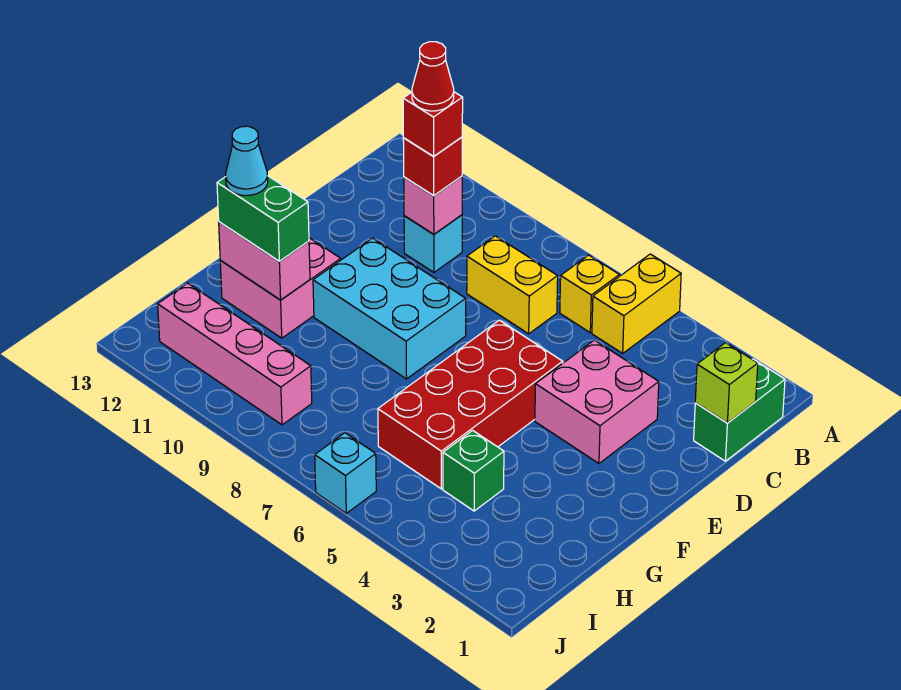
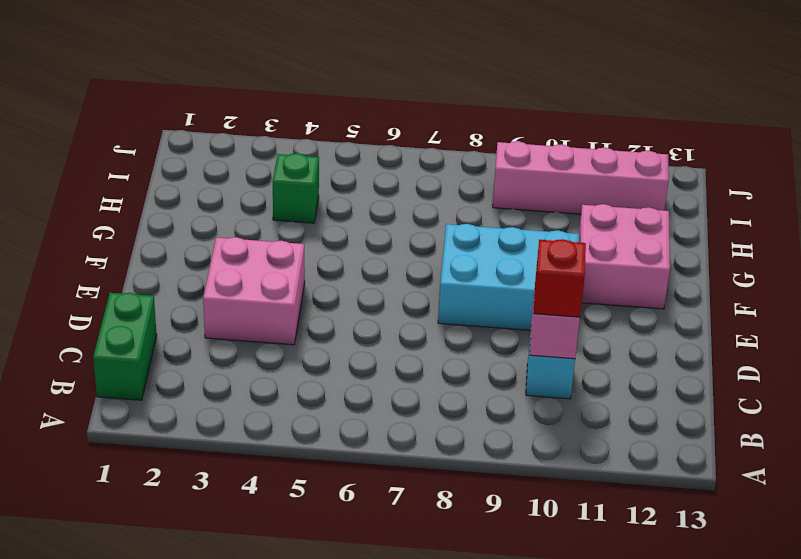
none -> yellow brick A5:B5 level 1
none -> yellow brick B6 level 1
none -> yellow brick C7:C8 level 1

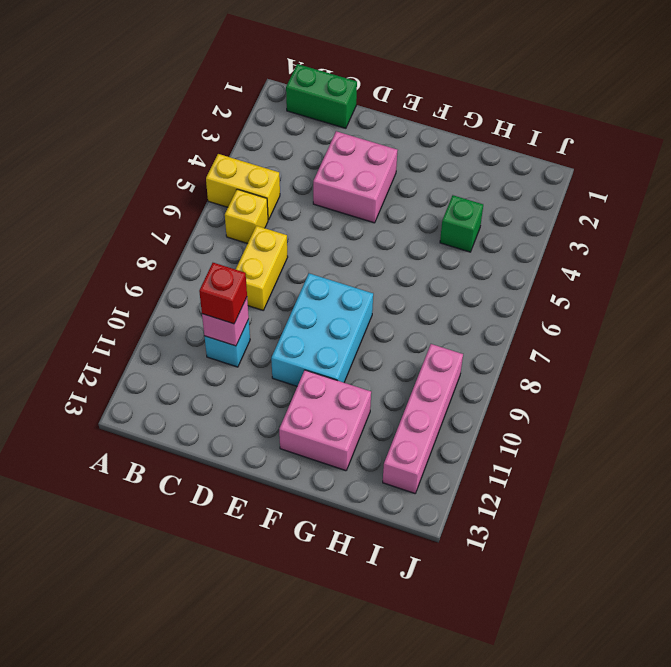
none -> red brick E5:H6 level 1
none -> cyan brick J6 level 1
none -> lime brick C1 level 2

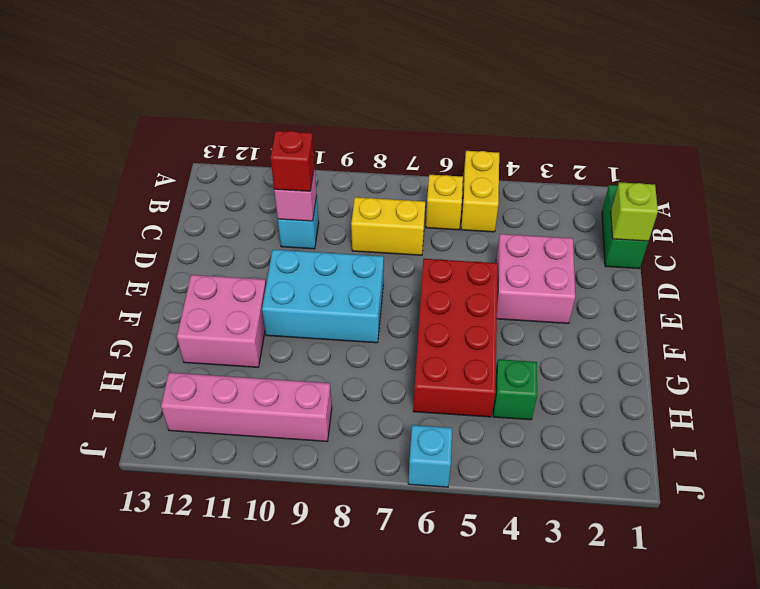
none -> pink brick G11:G12 level 2
none -> green brick G11:G12 level 3
none -> red brick C10 level 4

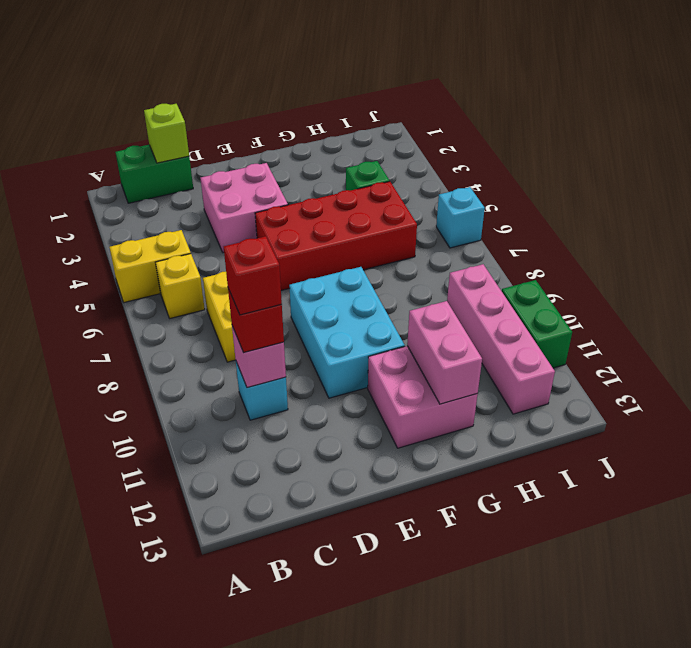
green brick J10:J11 level 1 -> green brick G11:G12 level 3
none -> cyan cone G12 level 4
none -> red cone C10 level 5

